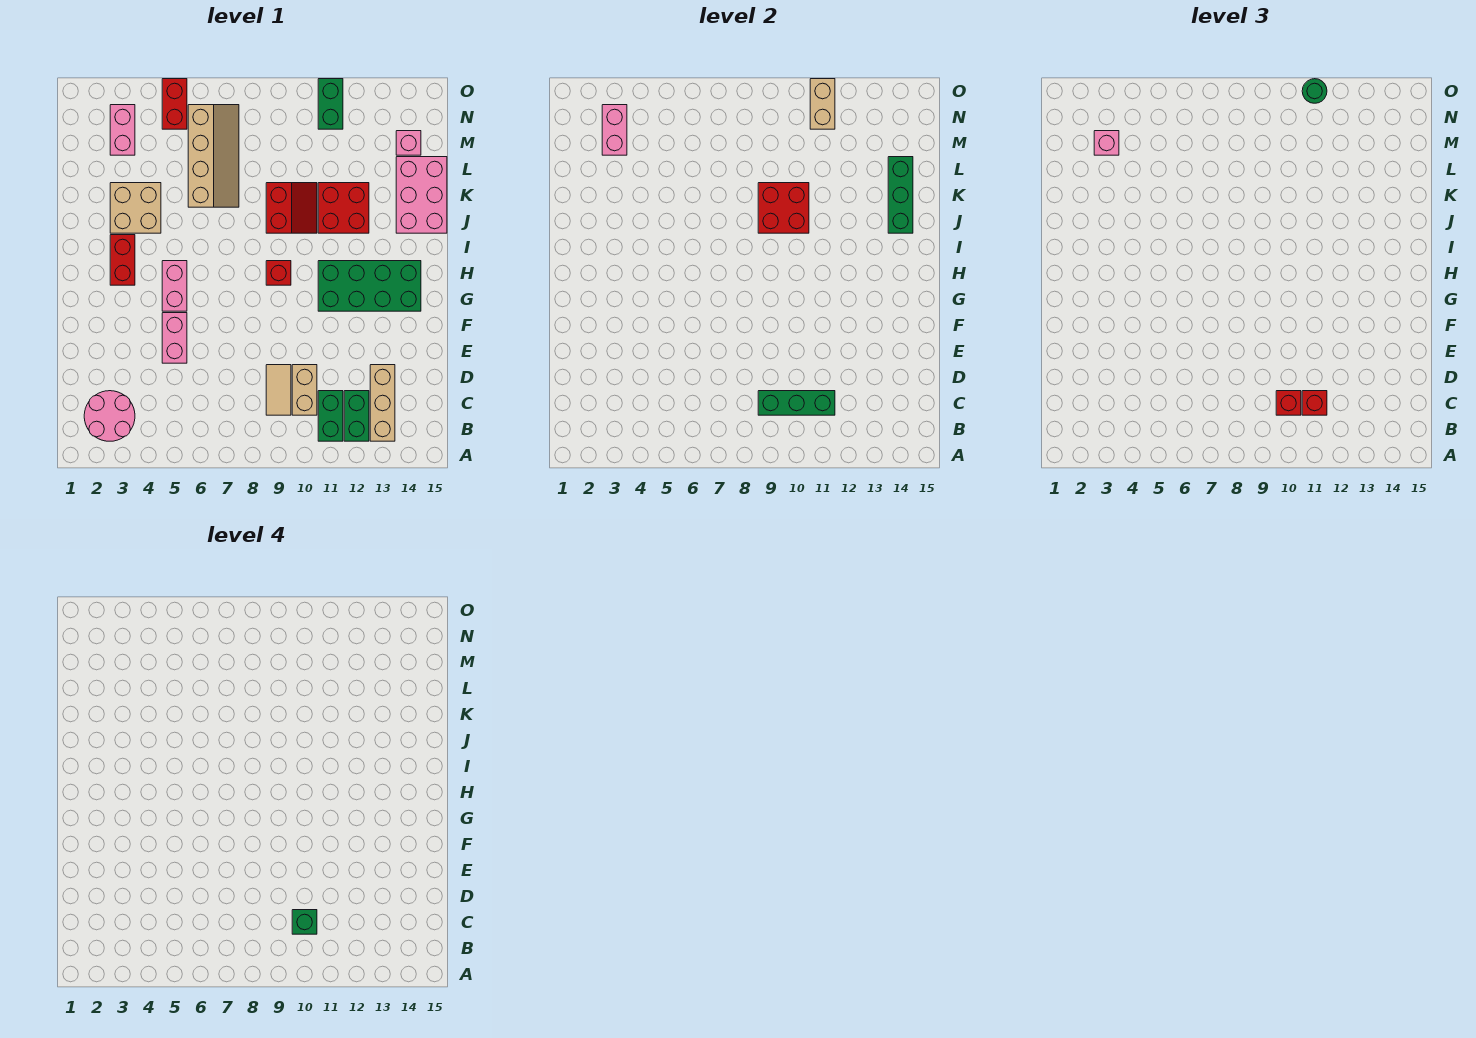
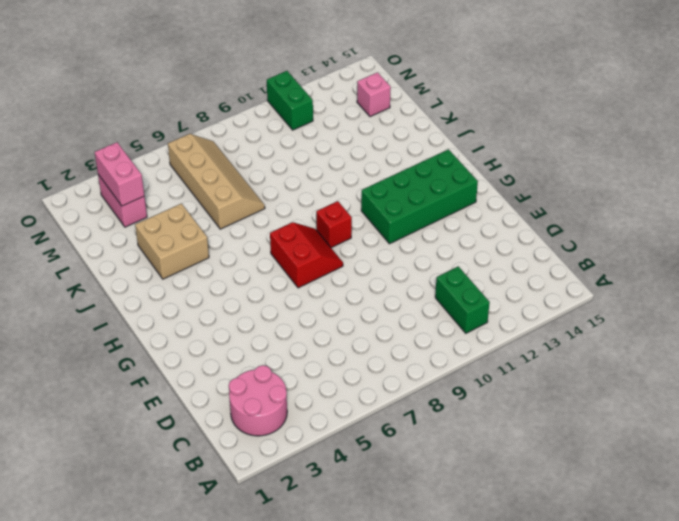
red slope G7:H8 level 1 top 7 -> red slope J9:K10 level 1 top 9
none -> green brick B12:C12 level 1
none -> tan brick B13:D13 level 1
none -> tan tile C9:D9 level 1
none -> tan brick C10:D10 level 1

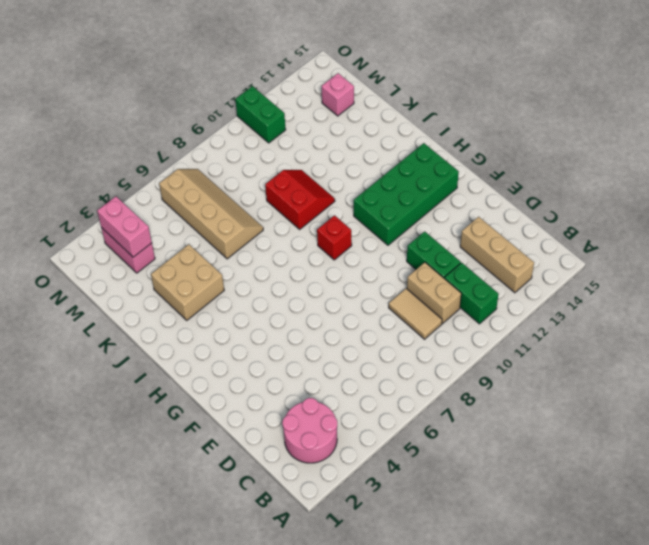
green brick D11:E11 level 1 -> green brick B12:C12 level 1
none -> pink brick E5:F5 level 1
none -> pink brick G5:H5 level 1
none -> red brick H3:I3 level 1
none -> red brick J11:K12 level 1

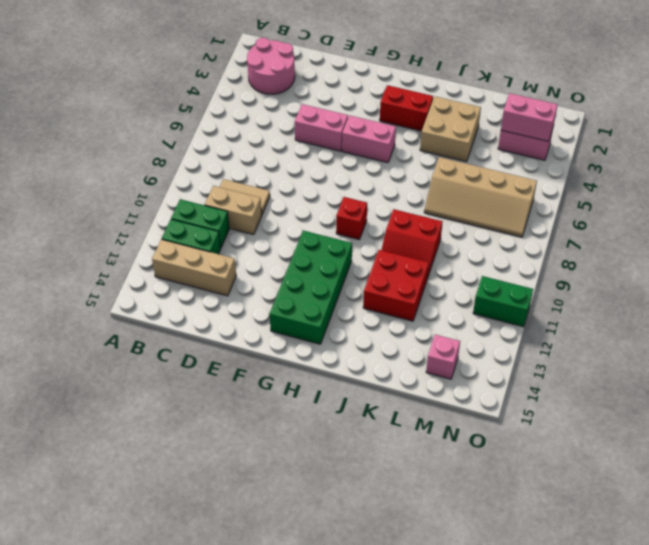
none -> pink brick J14:L15 level 1
none -> red brick N5:O5 level 1
none -> green brick C9:C11 level 2
none -> red brick J9:K10 level 2

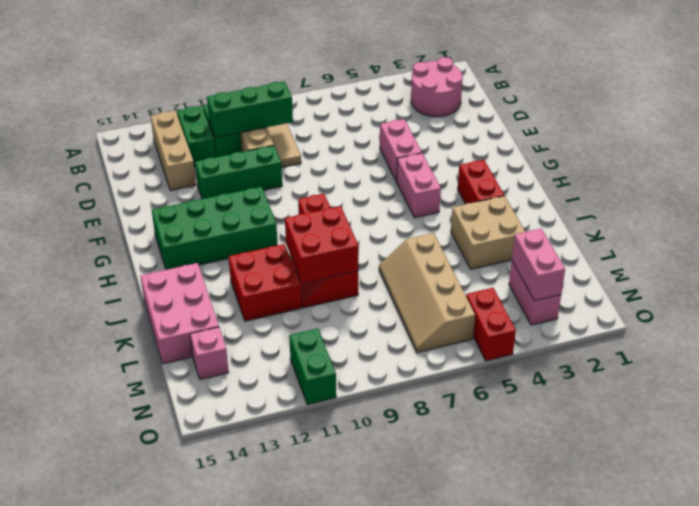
green brick E10:E12 level 1 -> green brick J14:L14 level 2
none -> tan brick N11:O11 level 2
none -> red brick C10 level 3
none -> red brick C11 level 3
none -> pink brick M3 level 3

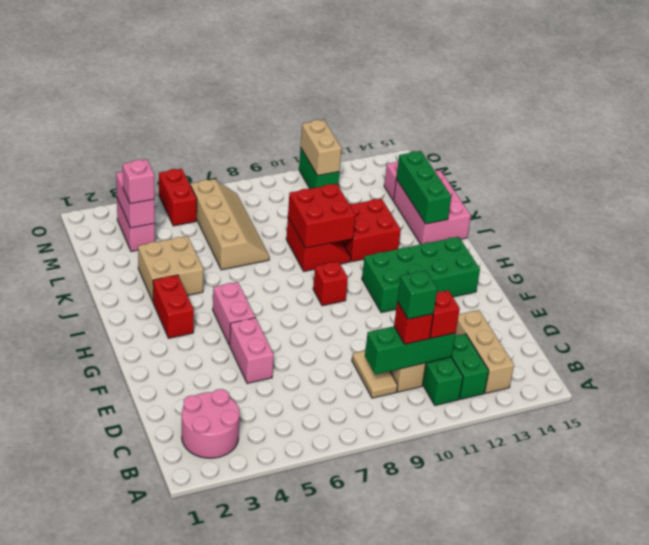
none -> green round brick O11 level 3

